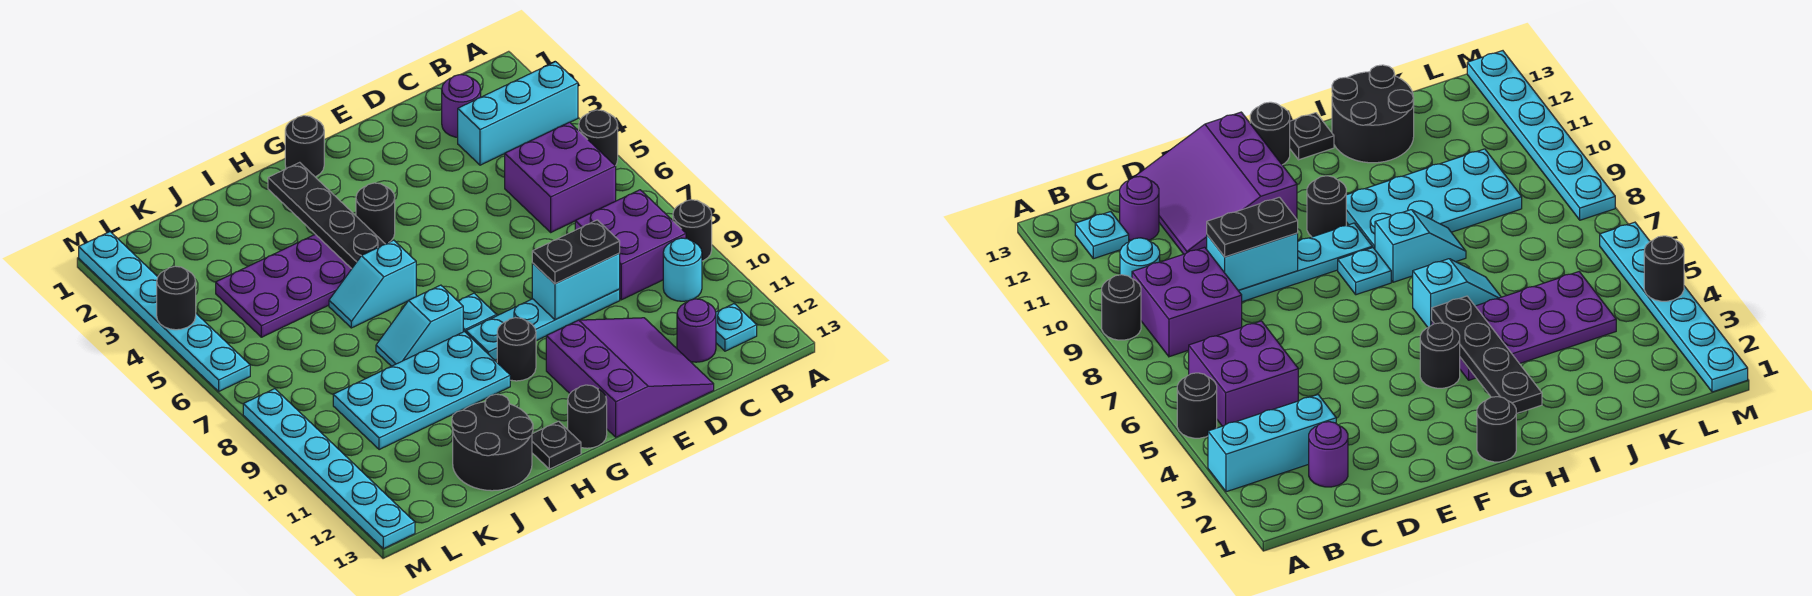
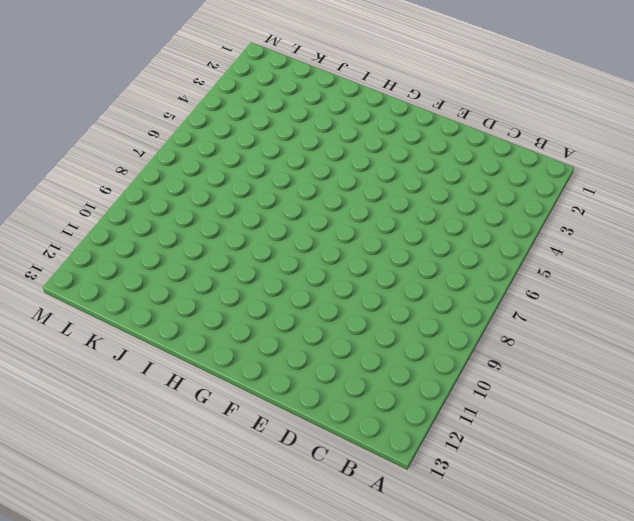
none -> cyan brick A3:C3 level 1
none -> black round brick A5 level 1
none -> black round brick A9 level 1

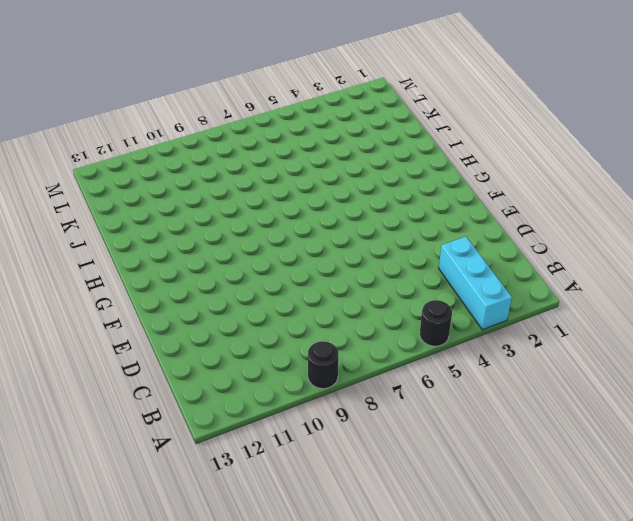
none -> purple brick B5:C6 level 1
none -> purple brick B8:C9 level 1
none -> cyan round brick B10 level 1

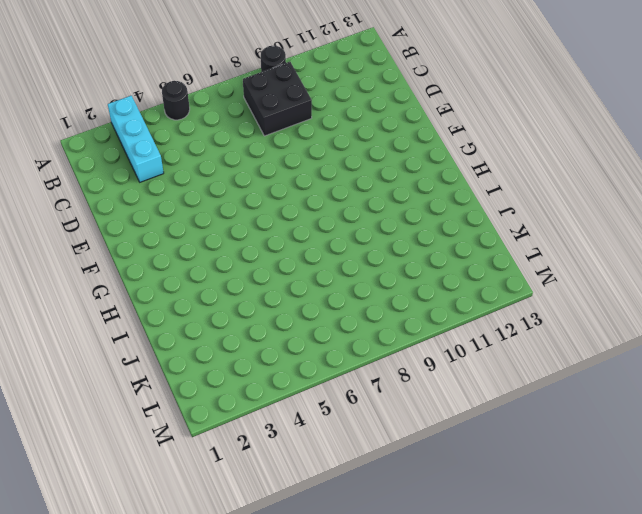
black brick B8:C9 level 1 -> purple brick B8:C9 level 1
none -> purple brick B5:C6 level 1
none -> cyan round brick B10 level 1
none -> cyan plate B12 level 1

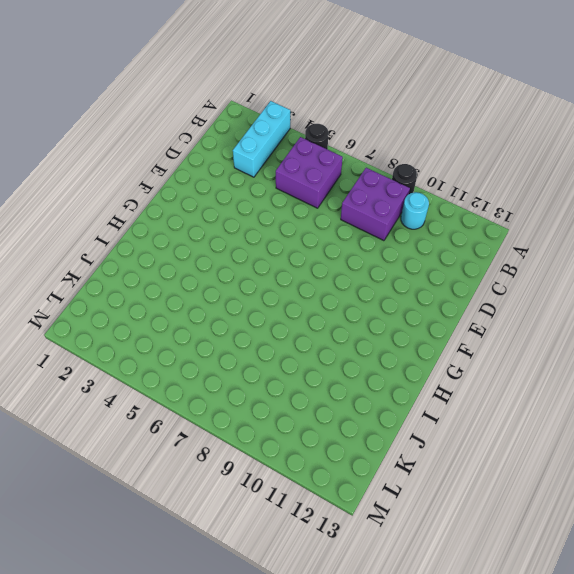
none -> cyan plate B12 level 1
none -> purple round brick C2 level 1
none -> purple round brick C12 level 1

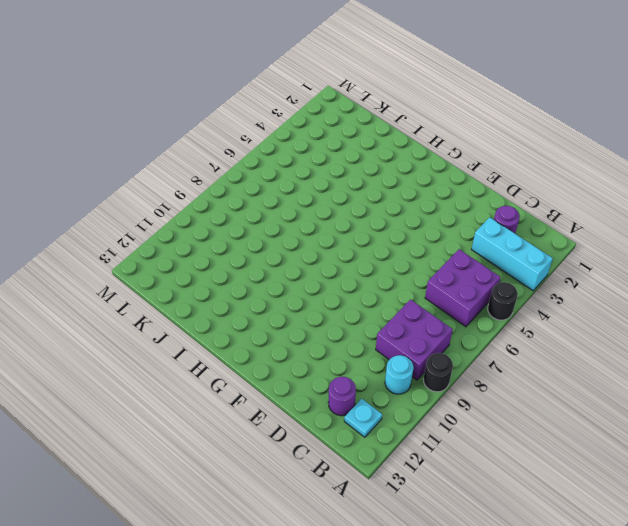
none -> cyan plate D9:G9 level 1
none -> purple slope D11:F13 level 1 top F
none -> black round brick G1 level 1

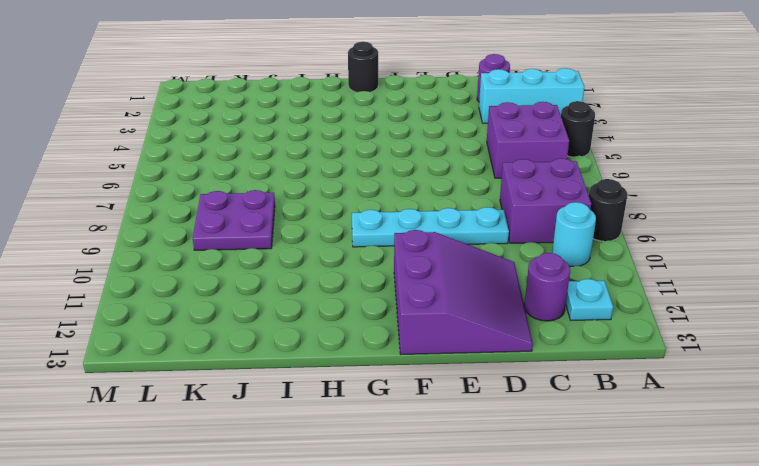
purple plate J8:K9 level 1 -> cyan plate H9:K10 level 1
none -> black round brick G4 level 1
none -> cyan plate G8 level 1
none -> black round brick G10 level 1

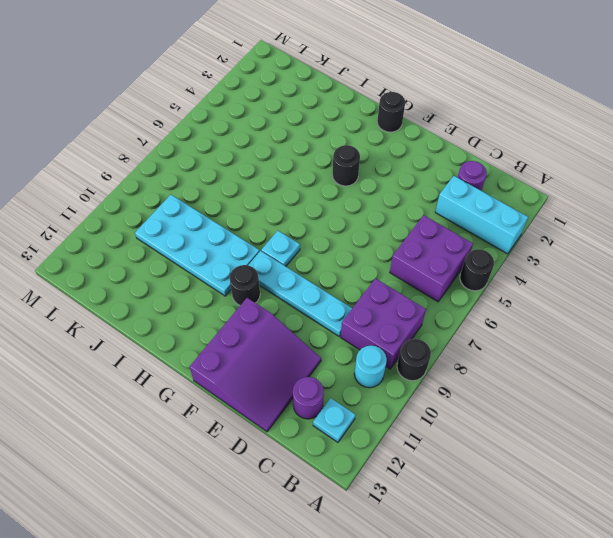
none -> black round brick G13 level 1
none -> purple plate H4:K5 level 1
none -> cyan slope H6:I6 level 1 top H

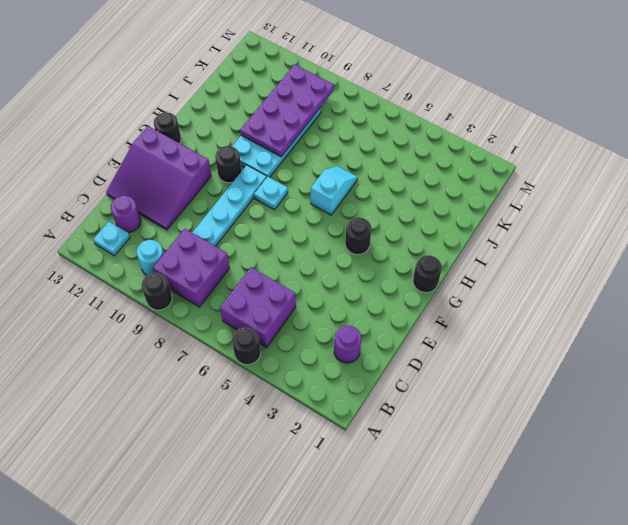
purple plate I9:L10 level 2 -> purple plate H4:K5 level 1
none -> cyan brick A3:C3 level 1
none -> cyan slope H8:I8 level 1 top H
none -> black plate H13 level 1

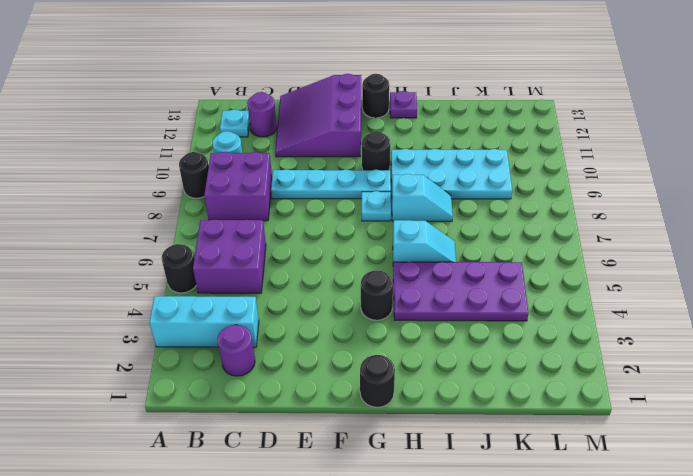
purple plate H13 level 1 -> black plate H13 level 1
none -> black round brick I12:J13 level 1
none -> cyan plate M1:M6 level 1
none -> cyan plate M8:M13 level 1

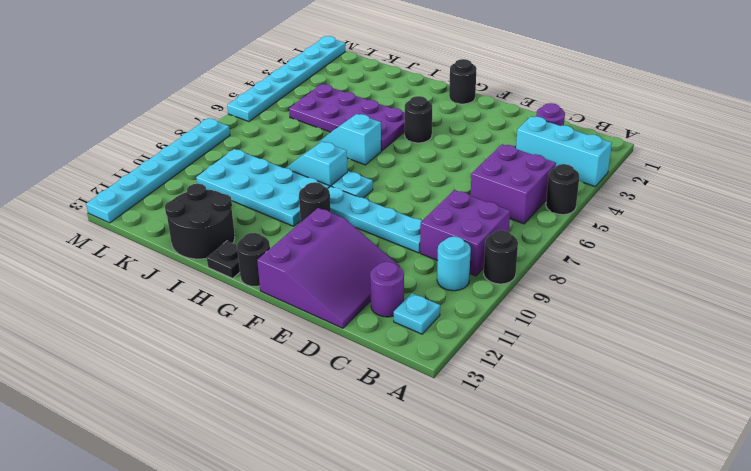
none -> cyan brick D9:E9 level 2
none -> black plate H2:H5 level 2
none -> black round brick M4 level 2

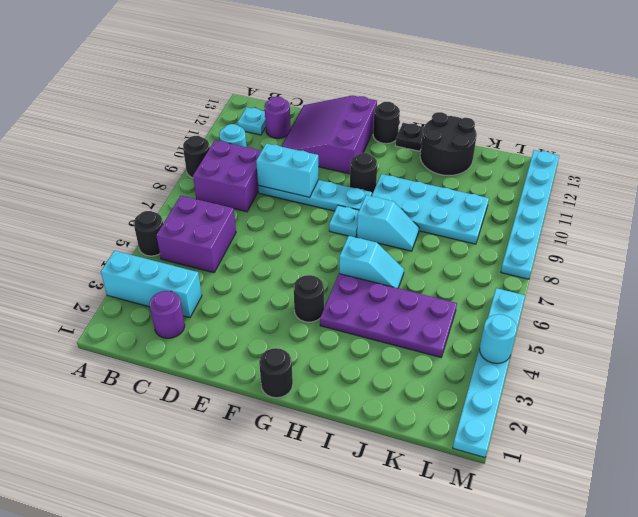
cyan round brick M4 level 2 -> black round brick M4 level 2
none -> black plate H2:H5 level 2
none -> black plate D9:E9 level 3

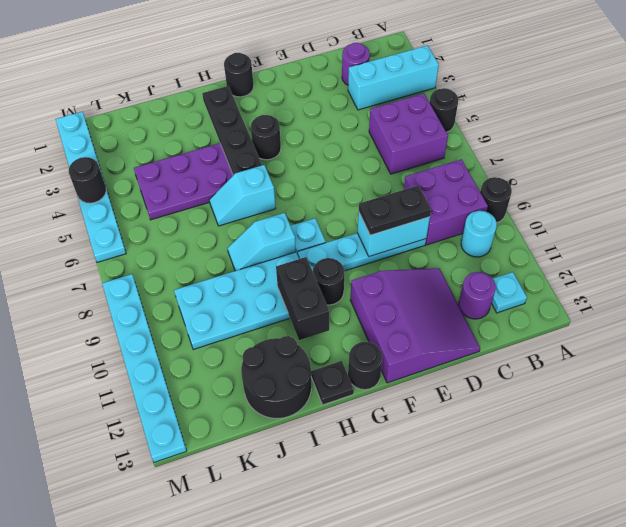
black brick H10:H11 level 2 -> none

